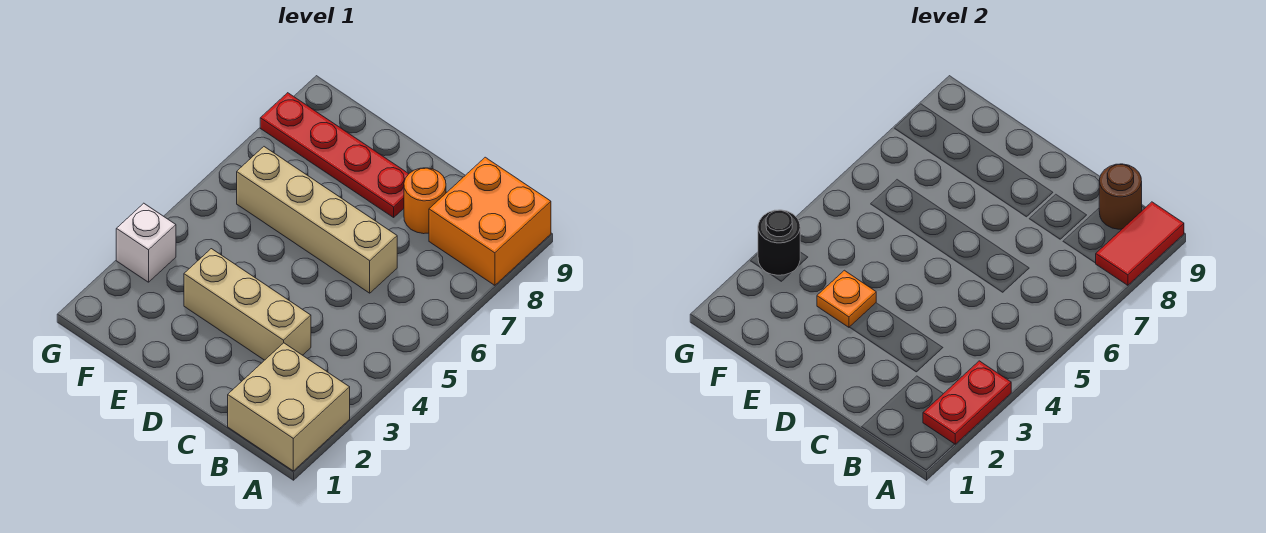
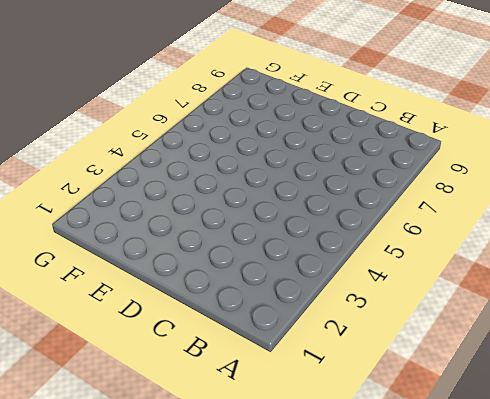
none -> tan brick A1:B2 level 1
none -> orange brick A8:B9 level 1
none -> tan brick C3:E3 level 1

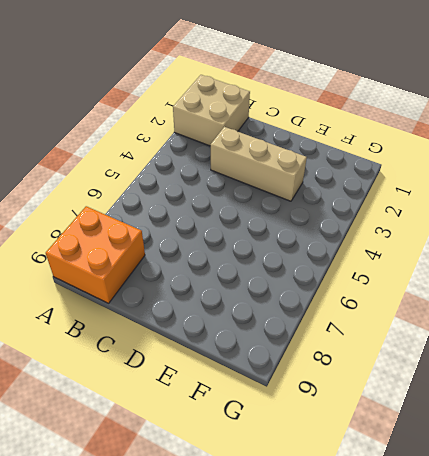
none -> tan brick C6:F6 level 1
none -> orange round brick C8 level 1
none -> red plate D8:G8 level 1

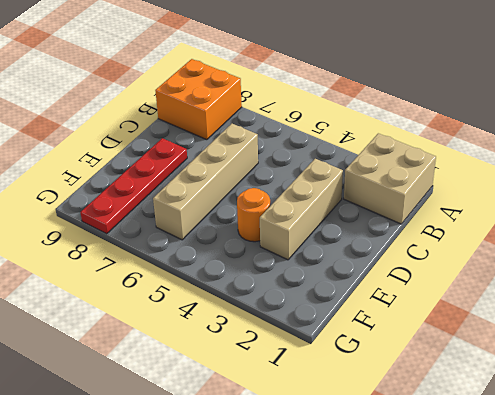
orange round brick E4 level 1 -> orange round brick C8 level 1
none -> white brick G3 level 1
none -> red plate A2:A3 level 2
none -> red tile A8:A9 level 2

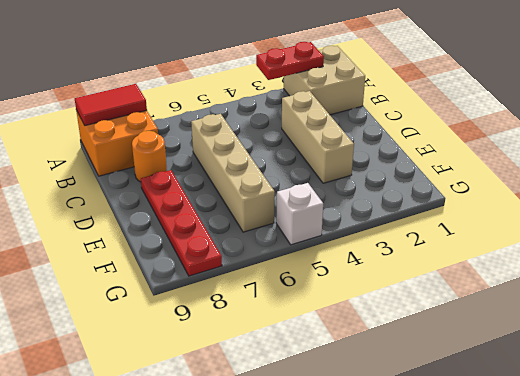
white brick G5 level 1 -> white brick G3 level 1
none -> brown round brick B9 level 2
none -> orange plate E3 level 2
none -> black round brick G3 level 2

